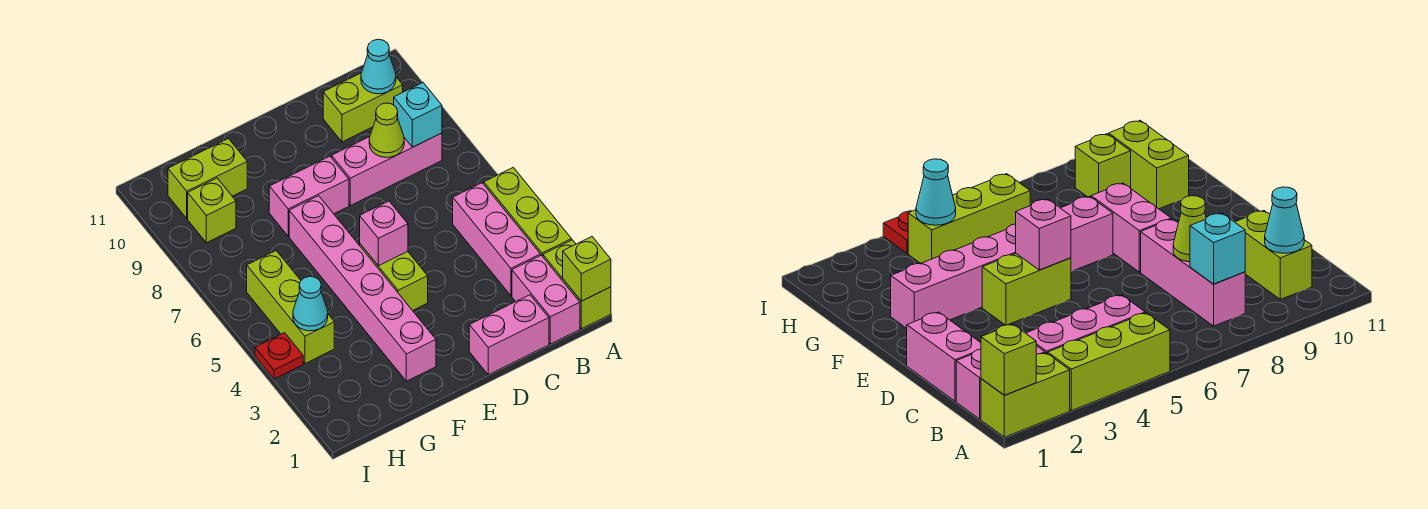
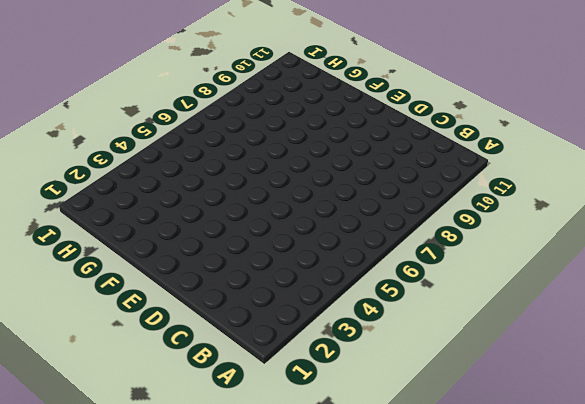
none -> lime brick A1:A2 level 1
none -> lime brick A3:A5 level 1
none -> pink brick B1:B2 level 1

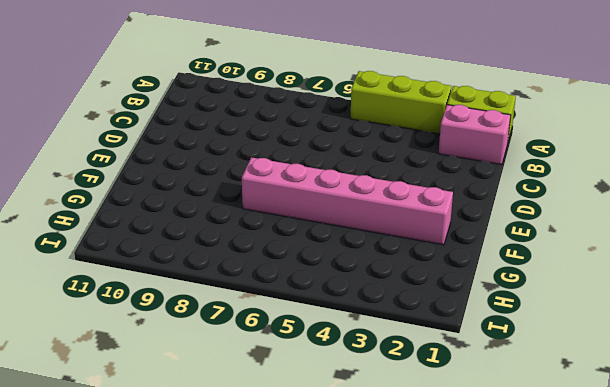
none -> pink brick B3:B5 level 1
none -> pink brick B8:D8 level 1
none -> lime brick B10:C10 level 1

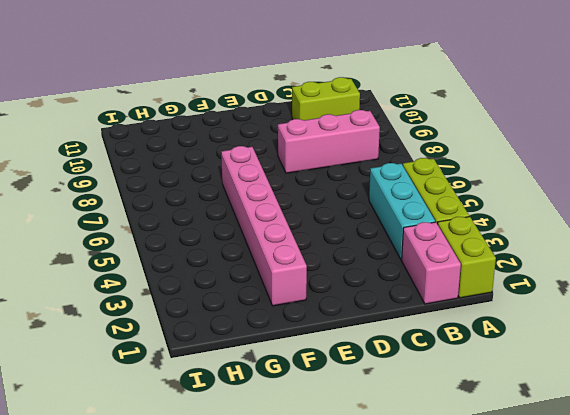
cyan brick B3:B5 level 1 -> pink brick B3:B5 level 1
none -> pink brick C1:D1 level 1
none -> lime brick E4:E5 level 1
none -> pink brick E8:F8 level 1

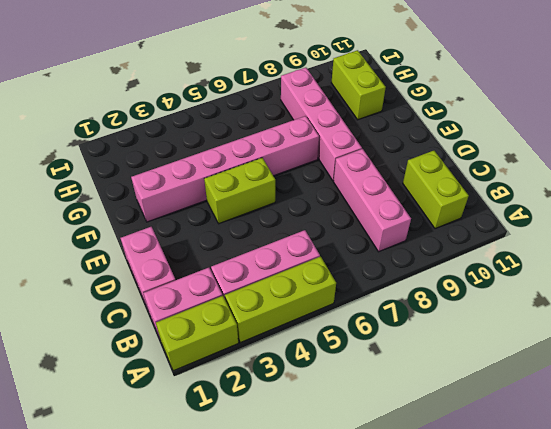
pink brick E8:H8 level 1 -> pink brick E8:F8 level 1
none -> lime brick H4:H6 level 1
none -> lime brick H9 level 1
none -> red plate I4 level 1

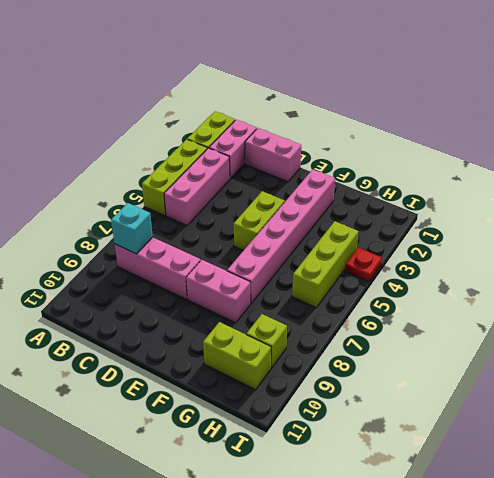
none -> lime brick B10:C10 level 1
none -> lime brick A1 level 2
none -> cyan cone B10 level 2

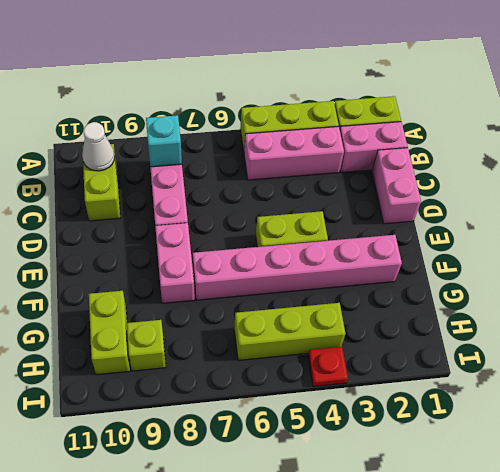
white cone B10 level 2 -> cyan cone B10 level 2
none -> lime brick A1 level 2
none -> lime cone C8 level 2
none -> pink brick E5 level 2

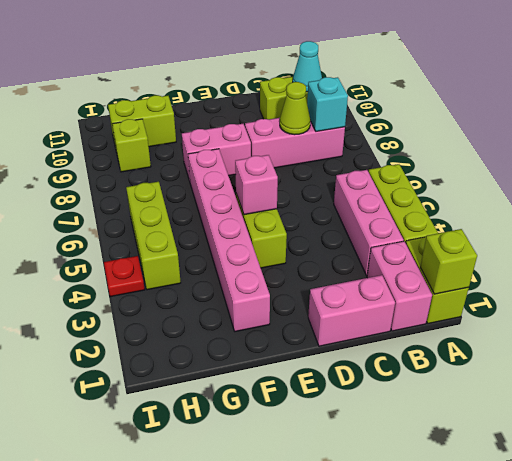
none -> cyan cone H4 level 2

